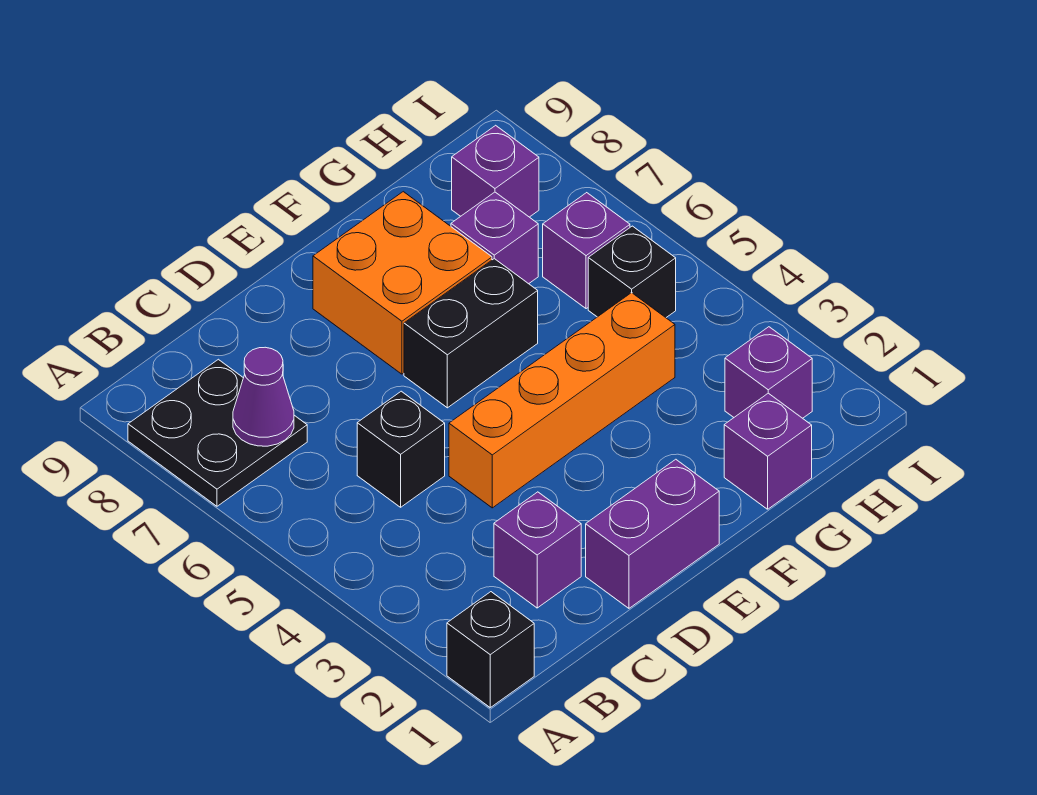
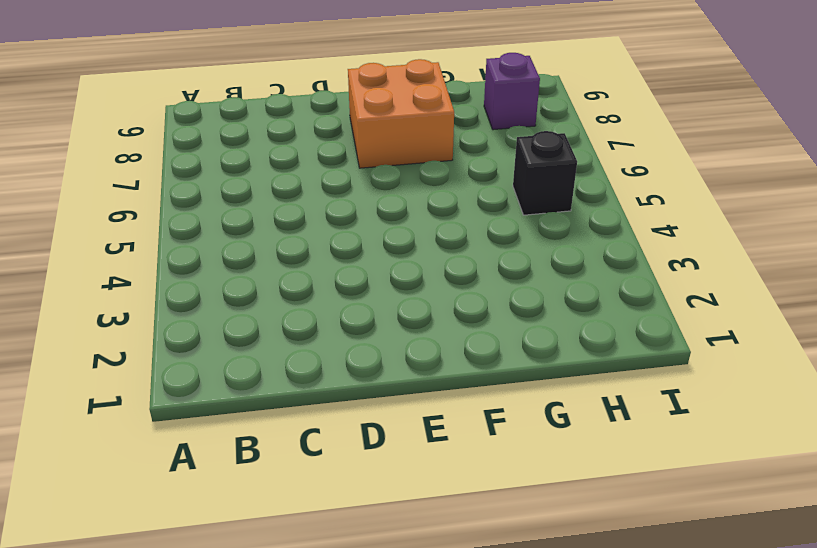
none -> black brick A1 level 1
none -> black plate A7:B8 level 1
none -> purple brick C2 level 1

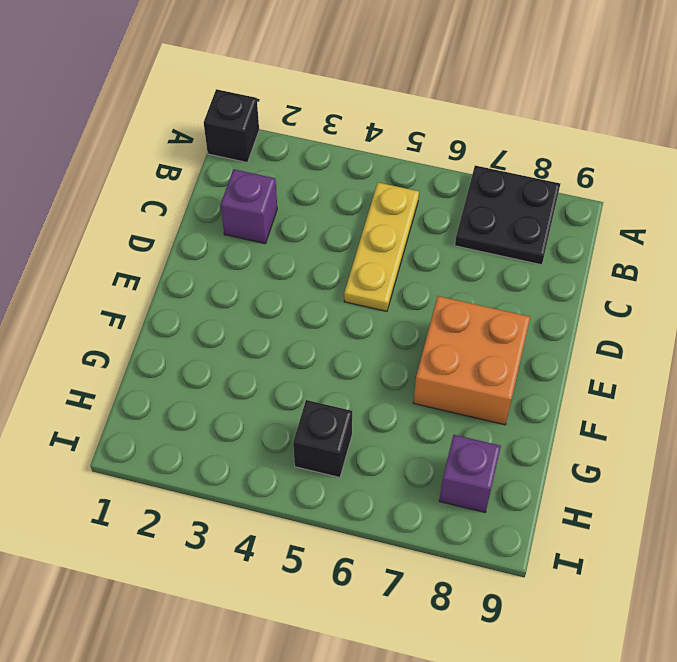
yellow plate B5:D5 level 1 -> black brick C5 level 1
none -> purple brick D1:E1 level 1
none -> orange brick D4:G4 level 1
none -> black brick E6:F6 level 1

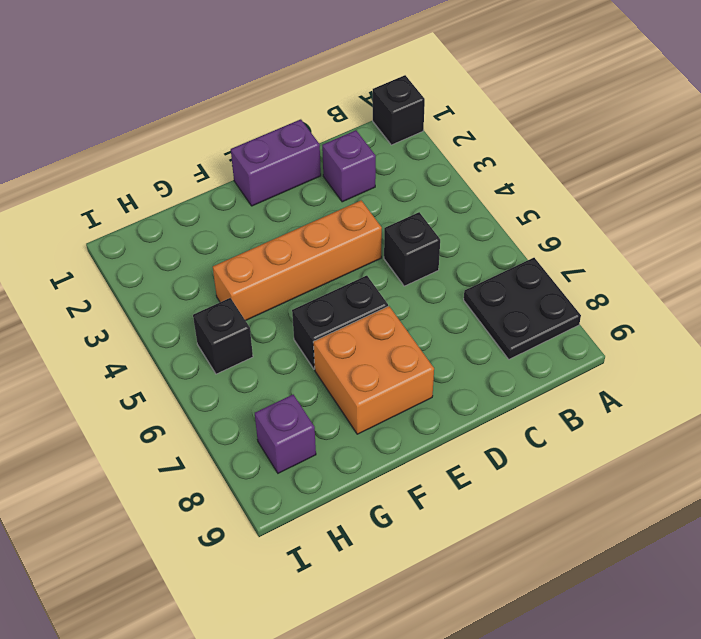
none -> purple brick G1 level 1
none -> purple brick G7 level 1
none -> purple brick H2 level 1

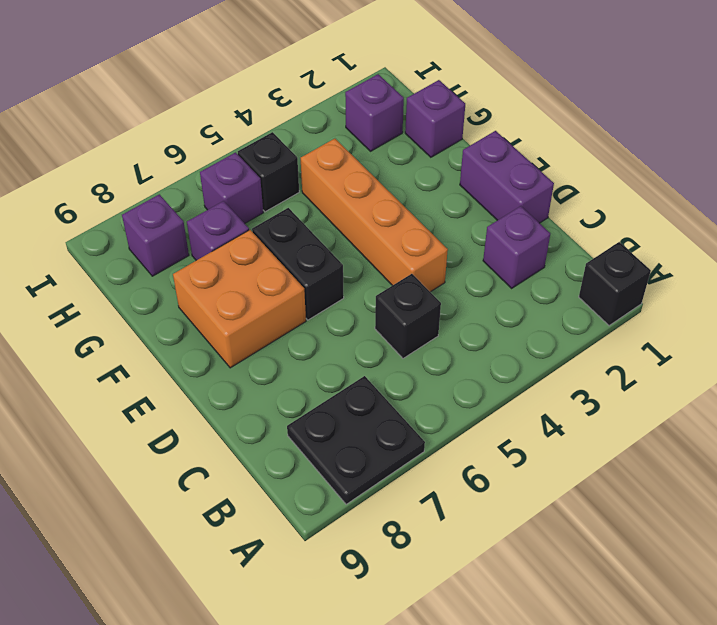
none -> purple cone B7 level 2

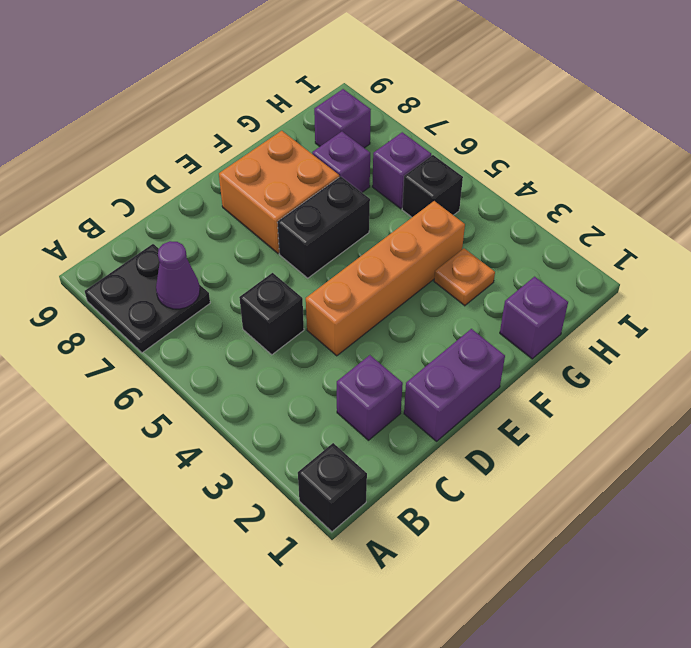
orange plate G3 level 1 -> none
none -> purple brick H2 level 1

